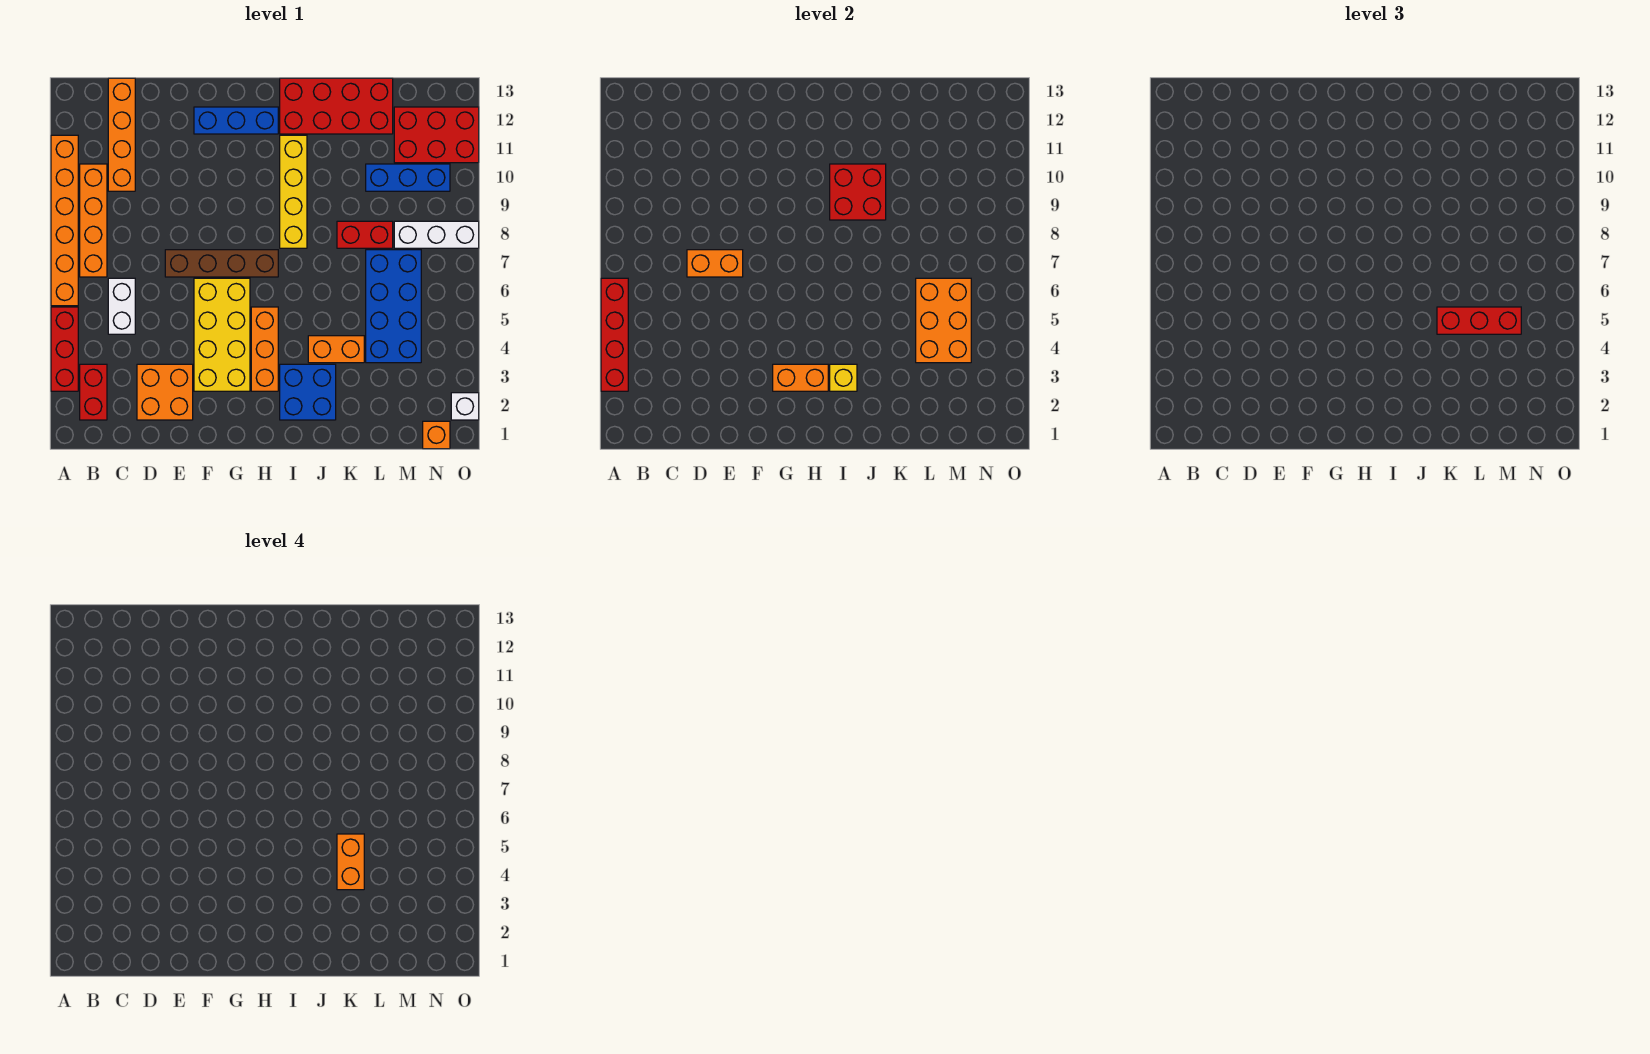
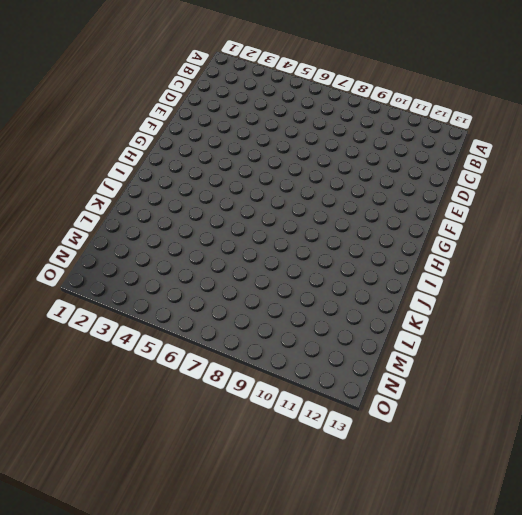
none -> red brick A3:A5 level 1
none -> orange brick A6:A11 level 1
none -> red brick B2:B3 level 1
none -> orange brick B7:B10 level 1

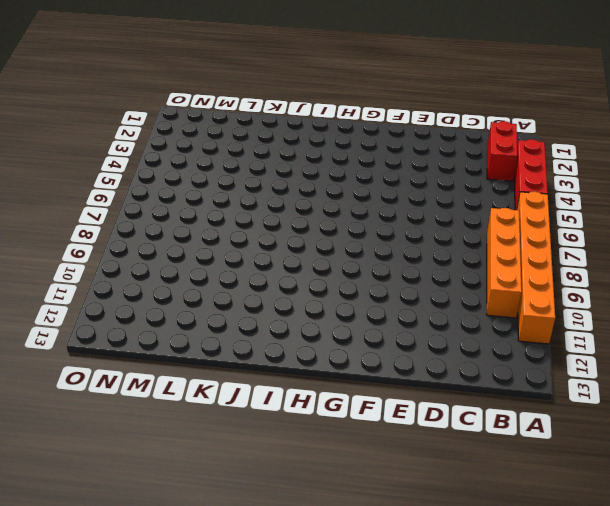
none -> white brick C5:C6 level 1
none -> orange brick C10:C13 level 1
none -> orange brick D2:E3 level 1
none -> brown brick E7:H7 level 1

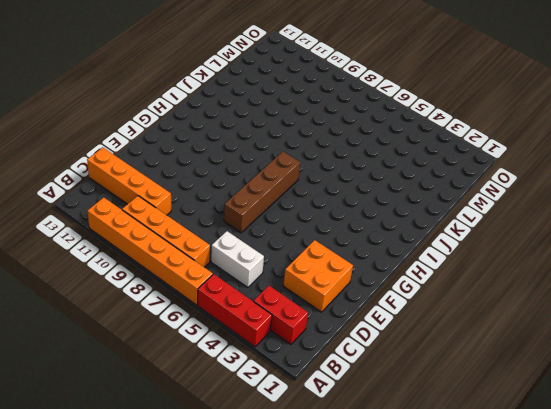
none -> yellow brick F3:G6 level 1
none -> blue brick F12:H12 level 1
none -> orange brick H3:H5 level 1
none -> blue brick I2:J3 level 1

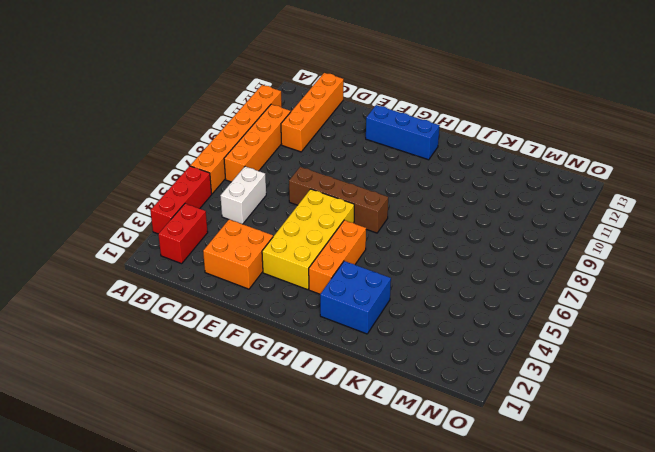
none -> yellow brick I8:I11 level 1
none -> red brick I12:L13 level 1
none -> orange brick J4:K4 level 1
none -> red brick K8:L8 level 1

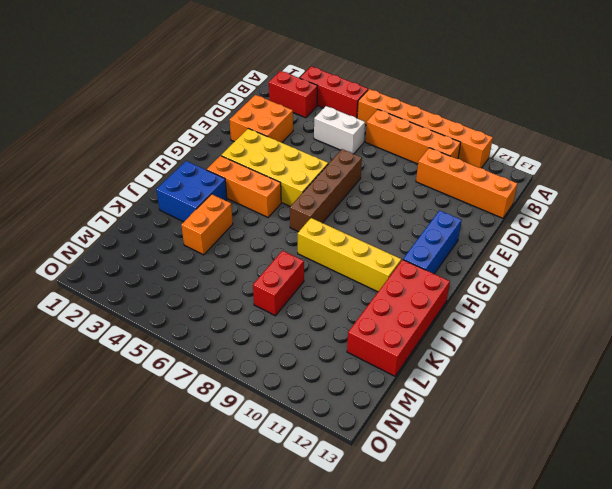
none -> blue brick L4:M7 level 1
none -> blue brick L10:N10 level 1
none -> white brick M8:O8 level 1
none -> red brick M11:O12 level 1

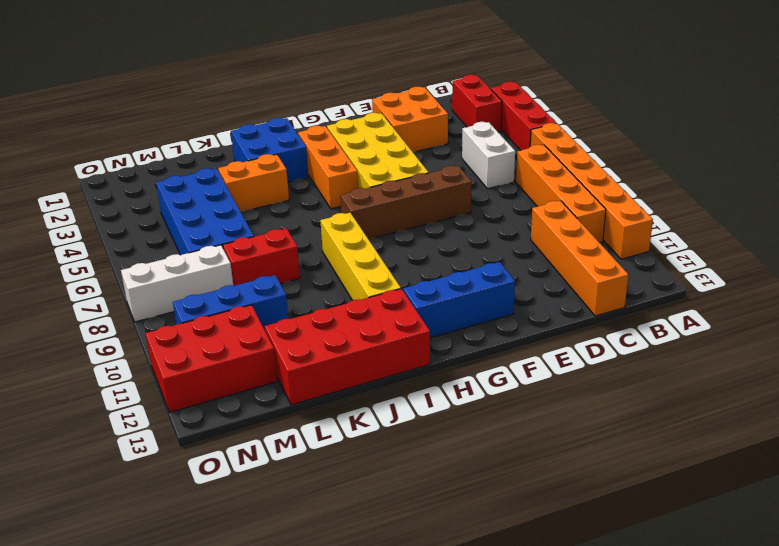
none -> orange brick N1 level 1
none -> white brick O2 level 1
none -> red brick A3:A6 level 2
none -> orange brick D7:E7 level 2

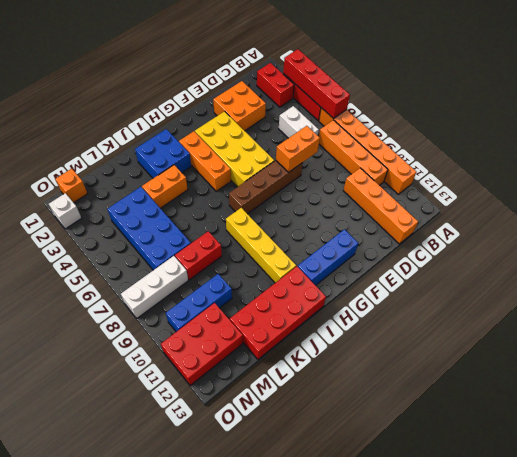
none -> orange brick G3:H3 level 2
none -> yellow brick I3 level 2
none -> red brick I9:J10 level 2
none -> orange brick L4:M6 level 2

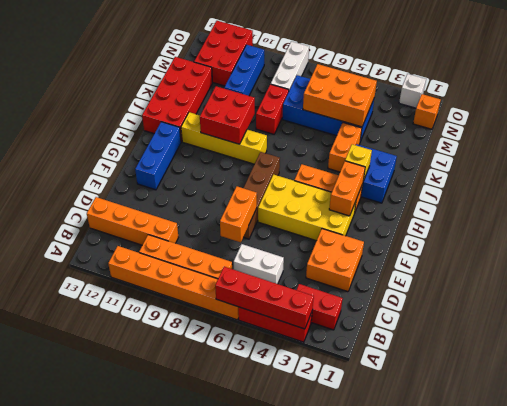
none -> red brick K5:M5 level 3
none -> orange brick K4:K5 level 4

